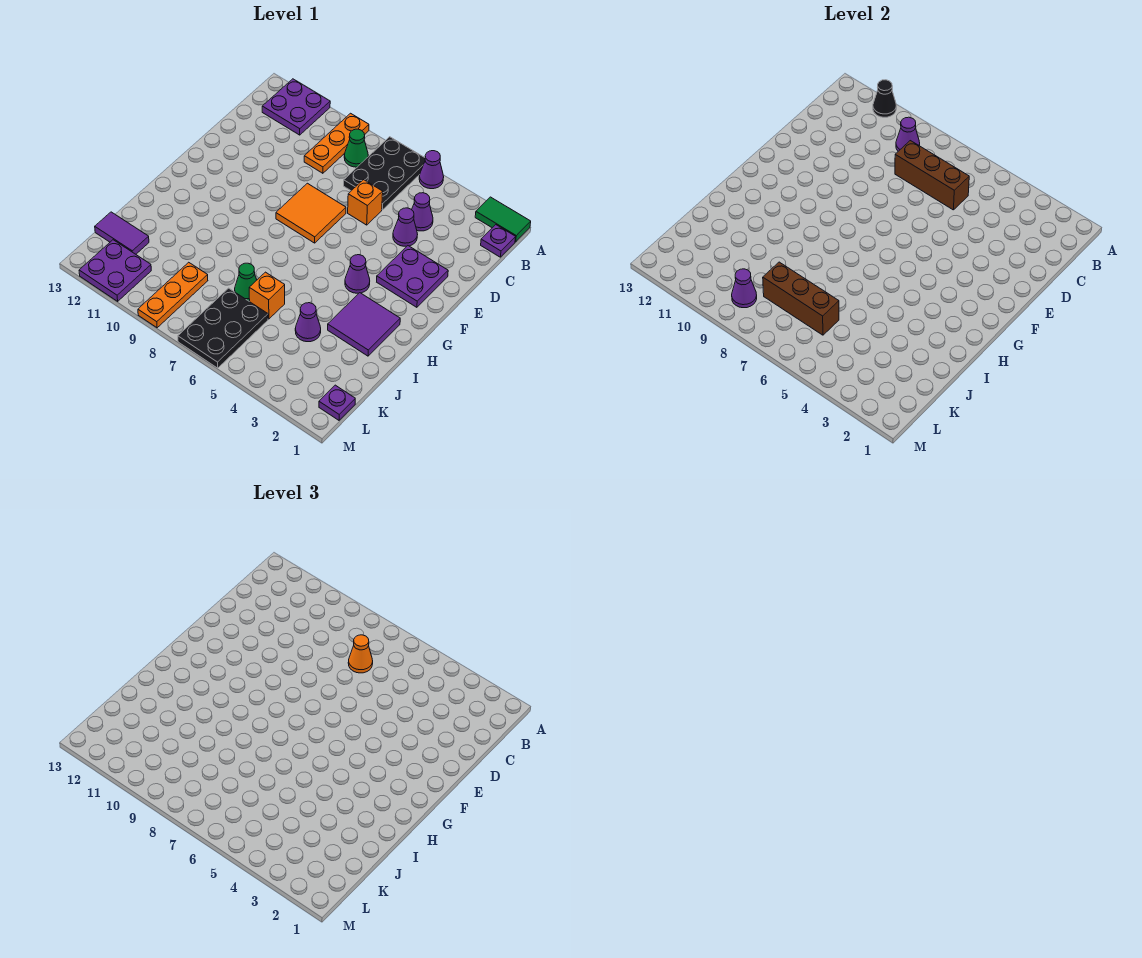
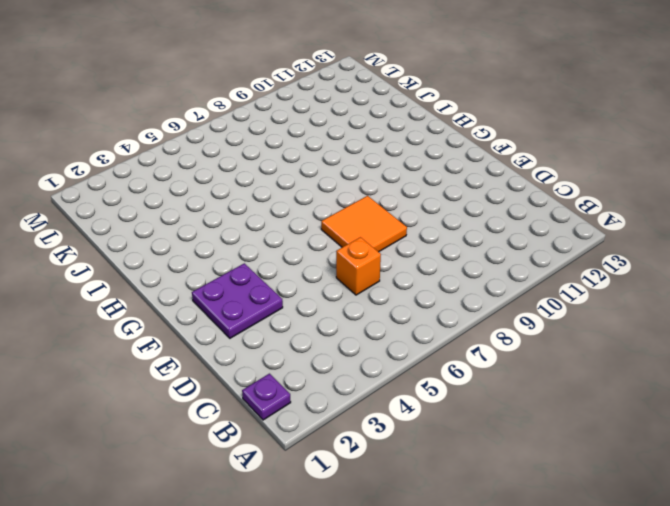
none -> green tile A1:A2 level 1
none -> purple cone A5 level 1
none -> black plate A6:C7 level 1

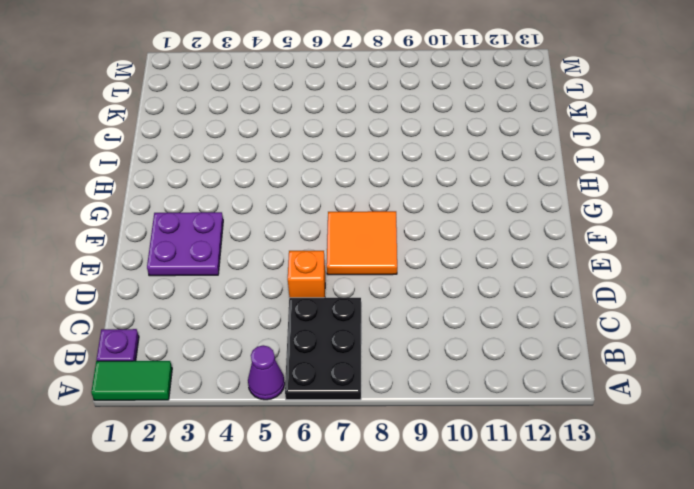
none -> orange plate A9:C9 level 1
none -> purple plate A11:B12 level 1
none -> green cone B8 level 1

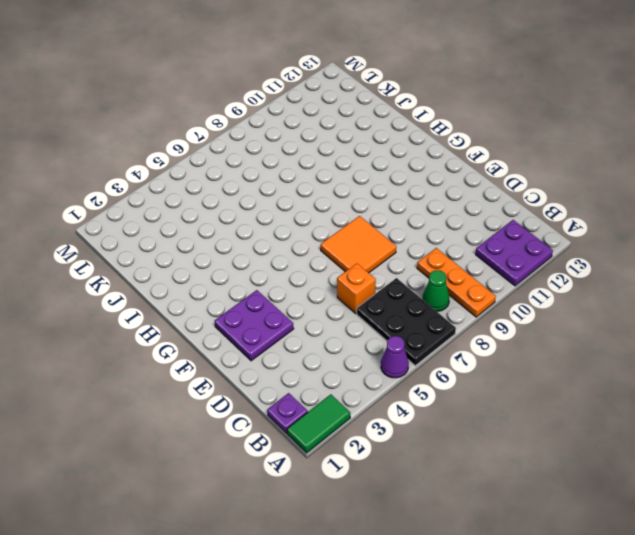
none -> purple cone C4 level 1
none -> purple cone D4 level 1
none -> purple cone G4 level 1

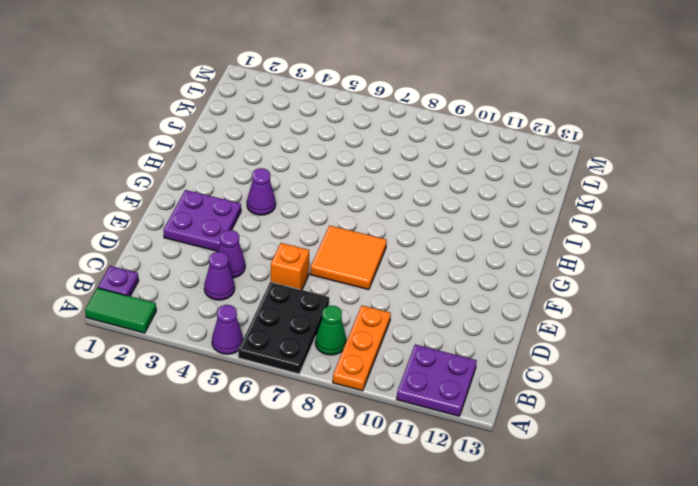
none -> purple tile H2:I3 level 1
none -> purple cone J4 level 1
none -> orange brick J6 level 1

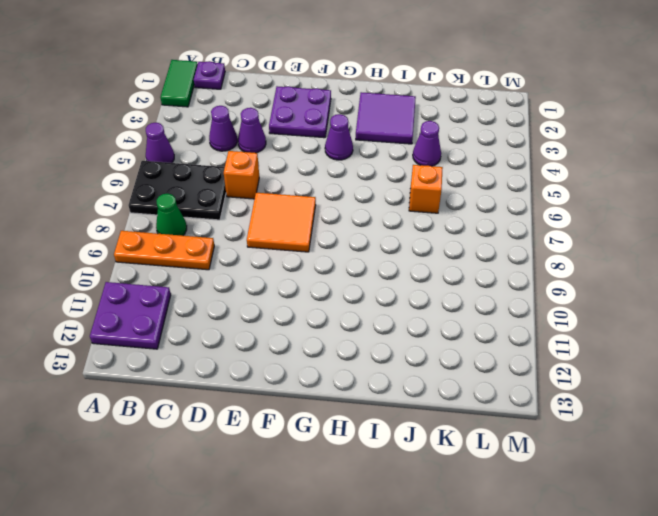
none -> green cone J7 level 1
none -> black plate K6:M7 level 1
none -> orange plate K9:M9 level 1

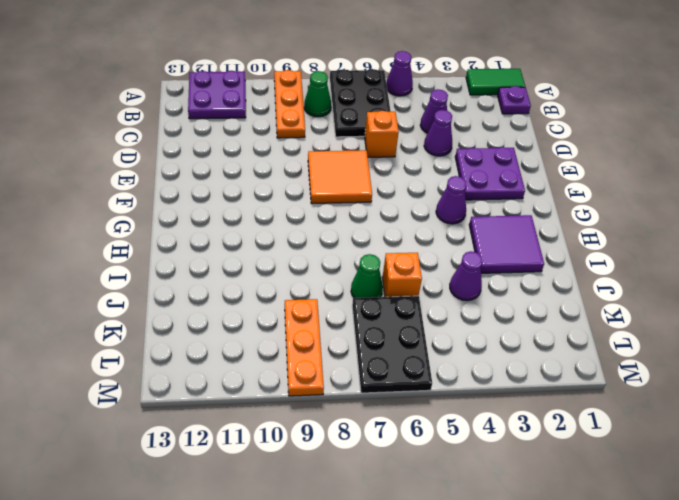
none -> purple tile K12:K13 level 1
none -> purple plate L1 level 1
none -> purple plate L11:M12 level 1

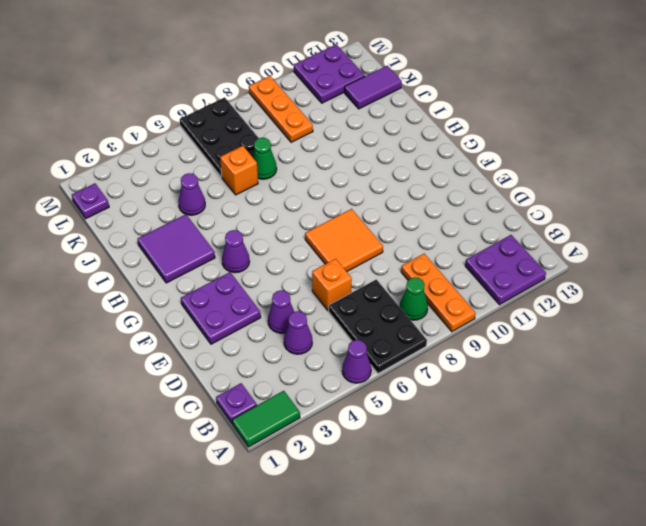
none -> black cone A11 level 2
none -> purple cone B9 level 2
none -> brown brick C6:C8 level 2

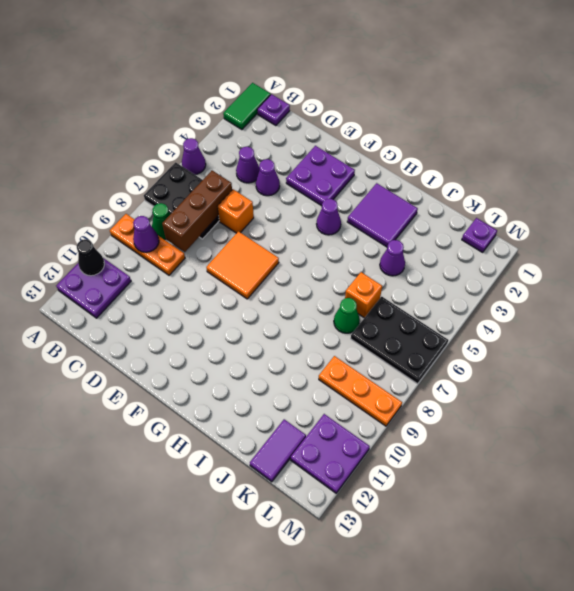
none -> brown brick K6:K8 level 2
none -> purple cone L9 level 2
none -> orange cone C7 level 3

